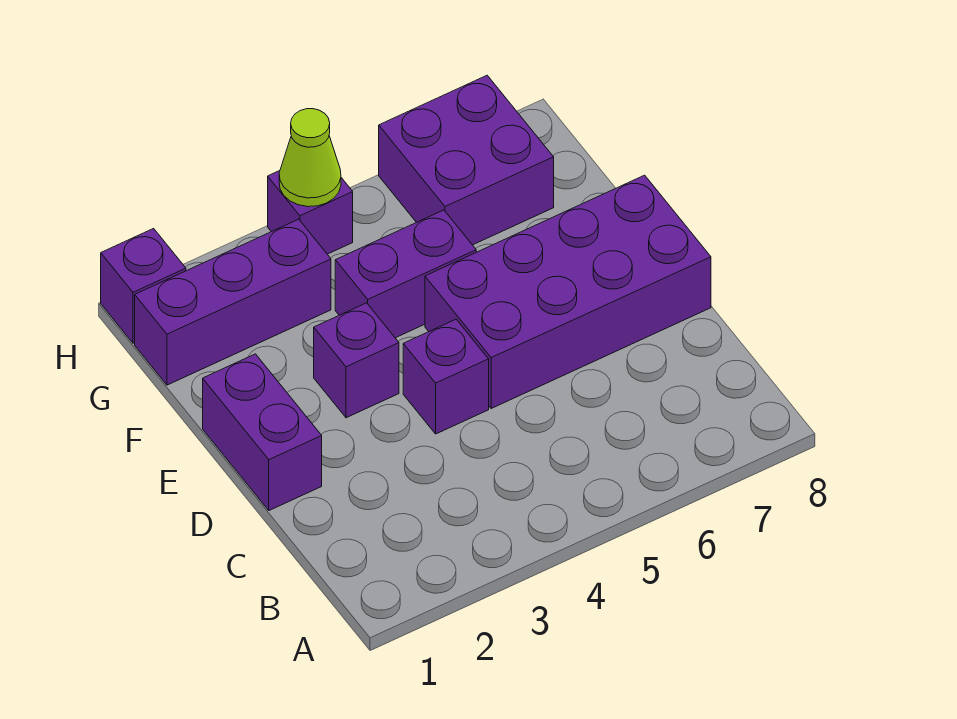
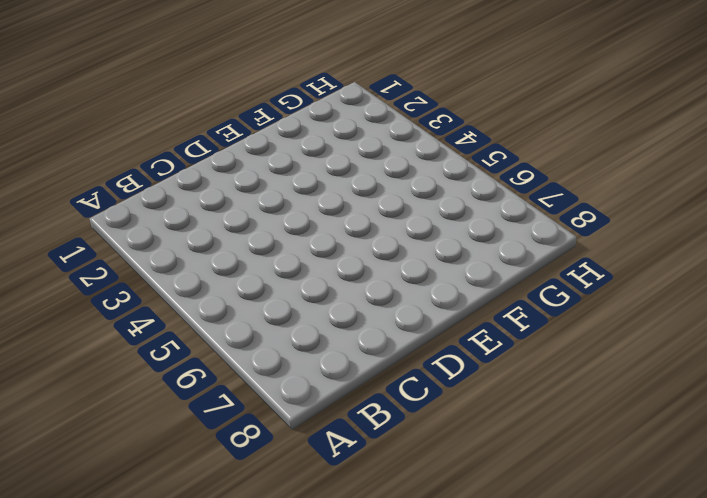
none -> purple brick D1:E1 level 1
none -> purple brick D4 level 1

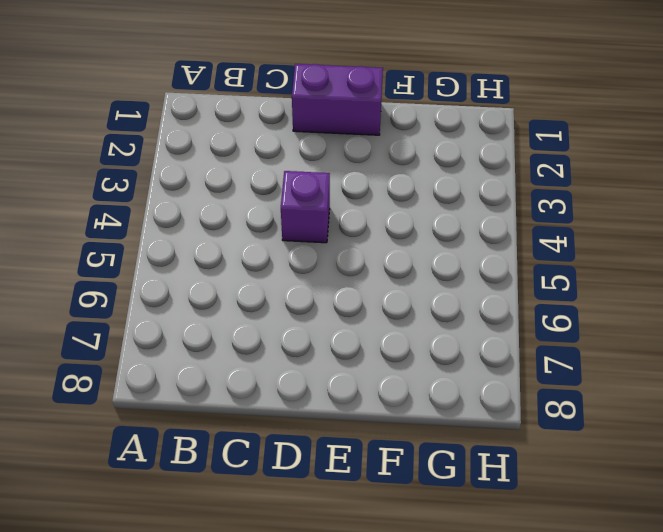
none -> purple brick D5:E8 level 1
none -> purple brick E3 level 1

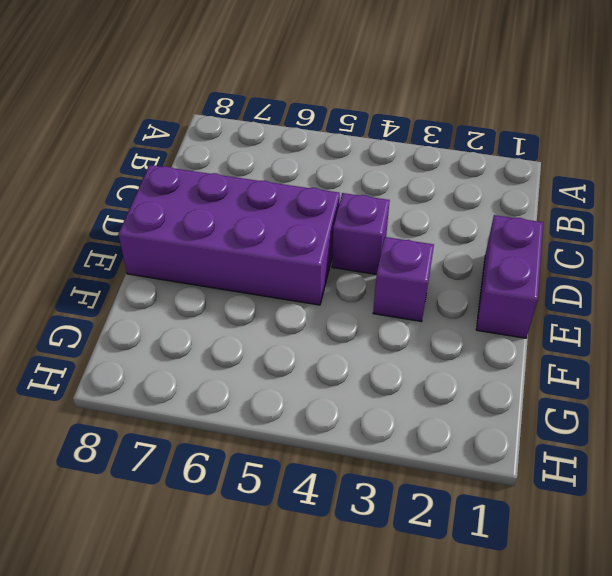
none -> purple brick F4:F5 level 1
none -> purple brick G1:G3 level 1

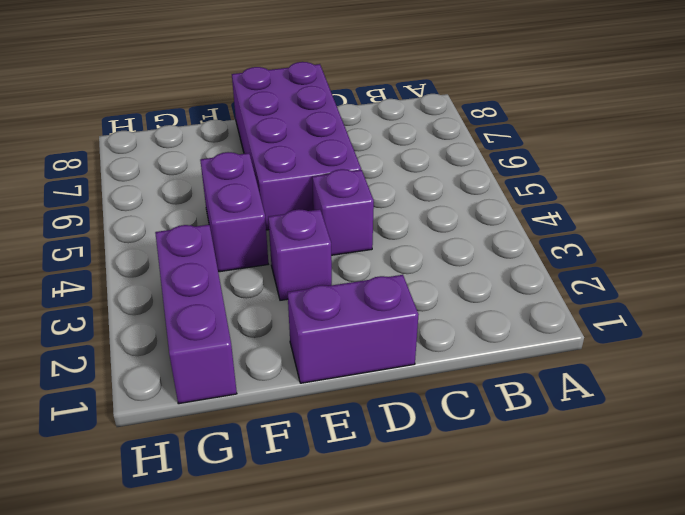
none -> purple brick G6:H7 level 1
none -> purple brick H1 level 1

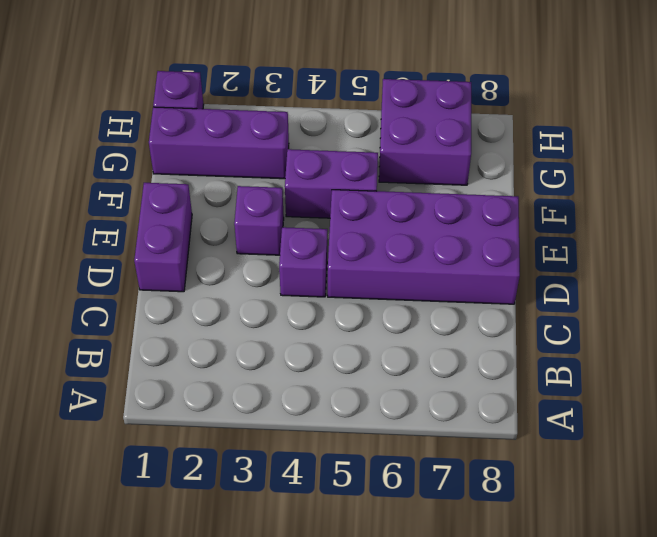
none -> purple brick H4 level 1
none -> lime cone H4 level 2

